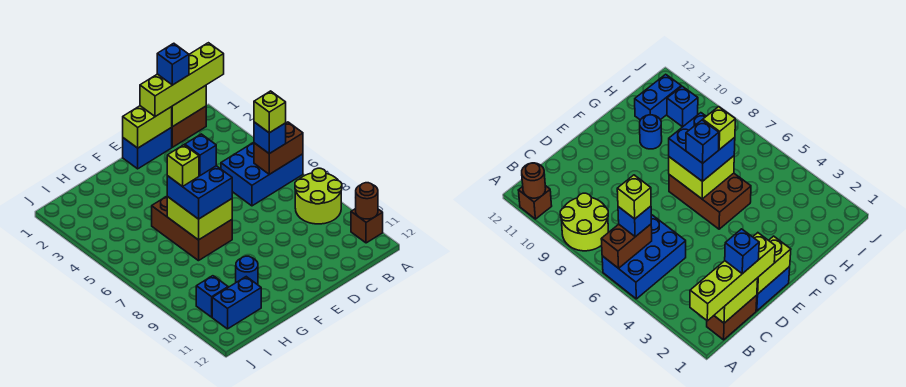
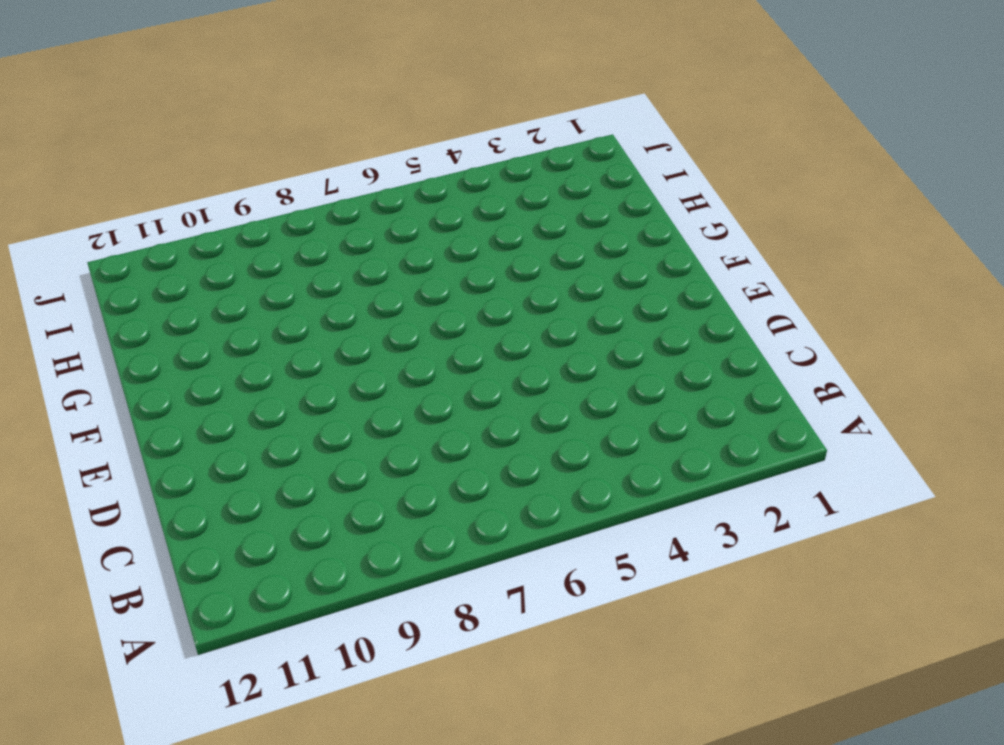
none -> blue brick A5:C6 level 1
none -> lime round brick A8:B9 level 1
none -> brown brick A11 level 1

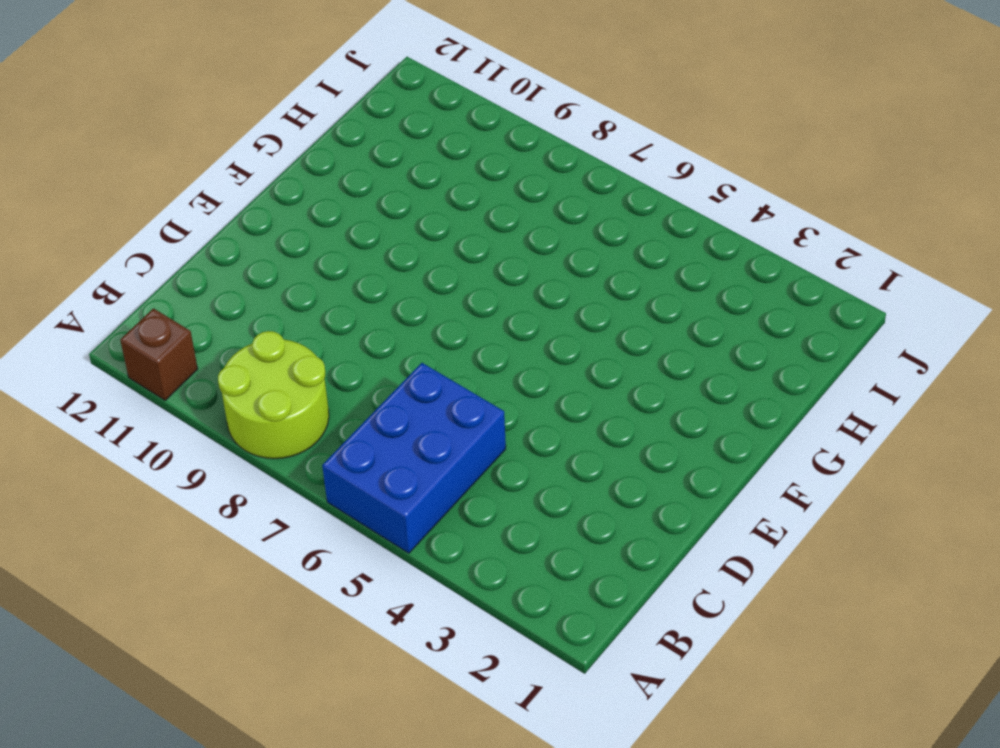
none -> brown brick B1:C1 level 1
none -> blue brick D1:E1 level 1
none -> brown brick F5:G7 level 1

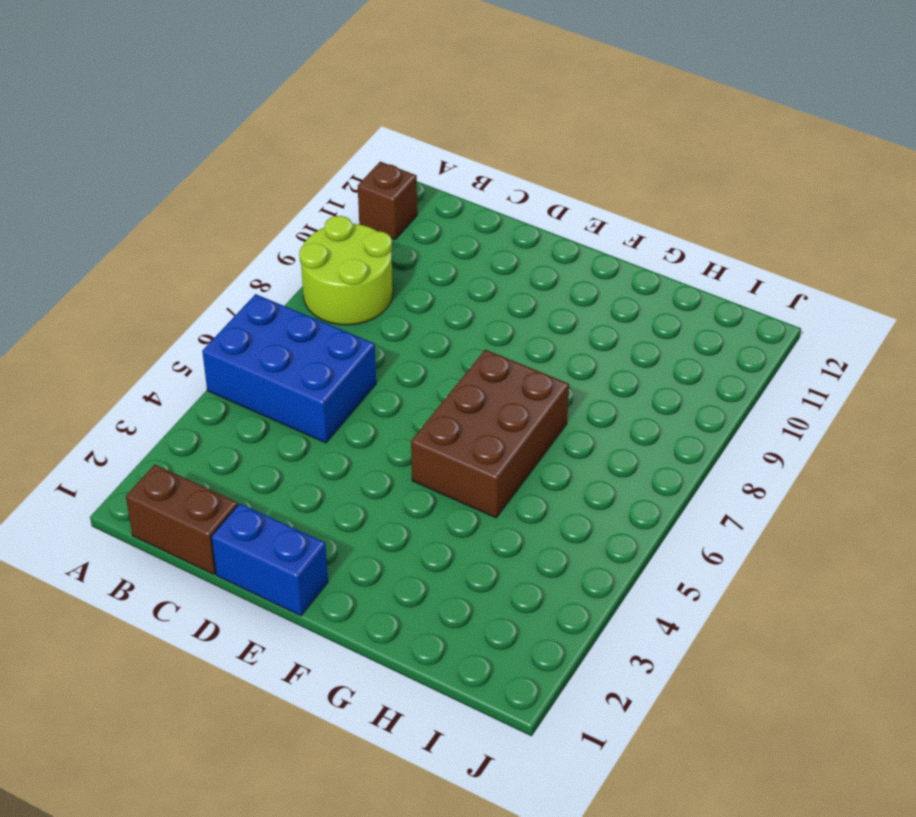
none -> blue round brick G10 level 1
none -> blue brick H11:I11 level 1
none -> blue brick I10 level 1

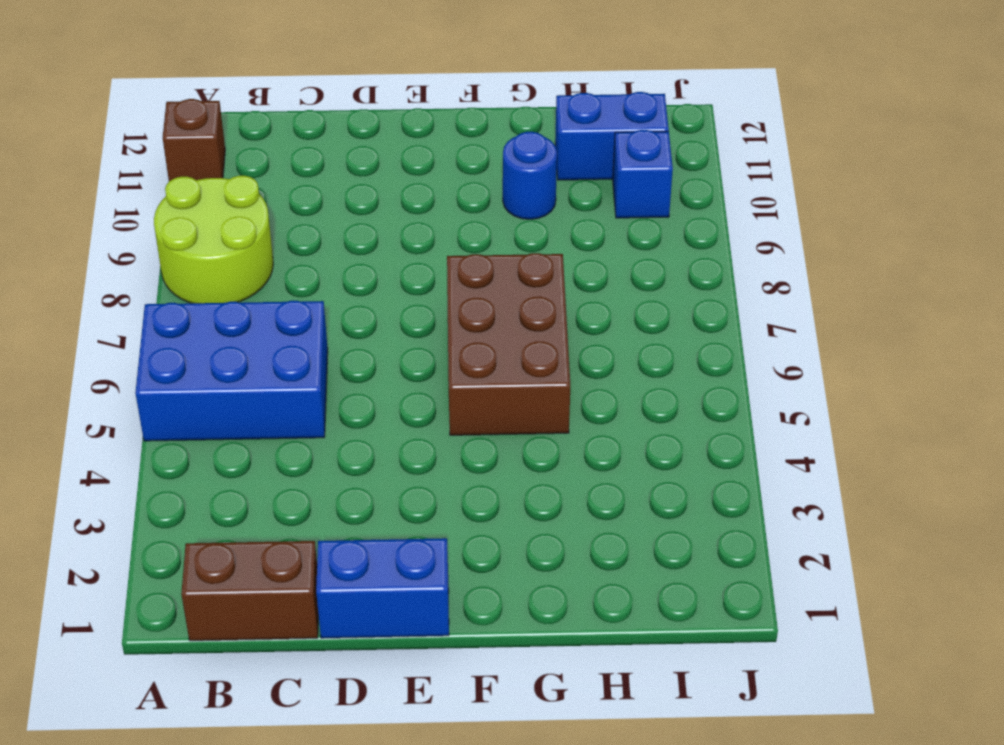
none -> brown brick A6:B6 level 2
none -> brown round brick A11 level 2
none -> lime brick B1:C1 level 2

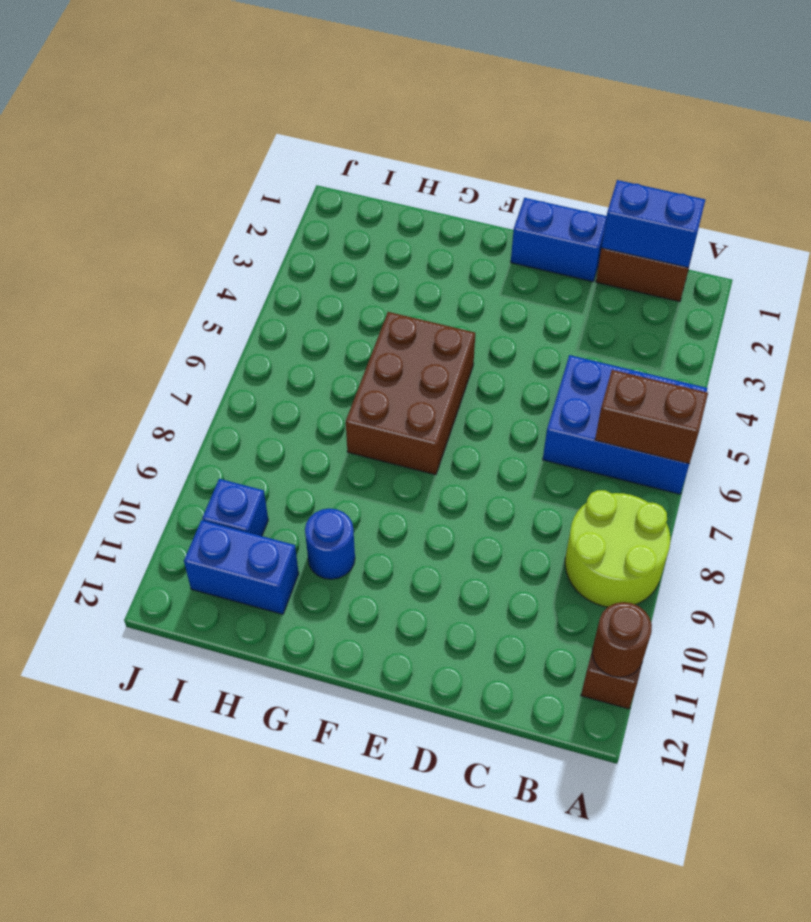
blue brick B1:C1 level 2 -> lime brick B1:C1 level 2
none -> lime brick D1:E1 level 2
none -> lime brick F6:G7 level 2
none -> lime brick A1:D1 level 3

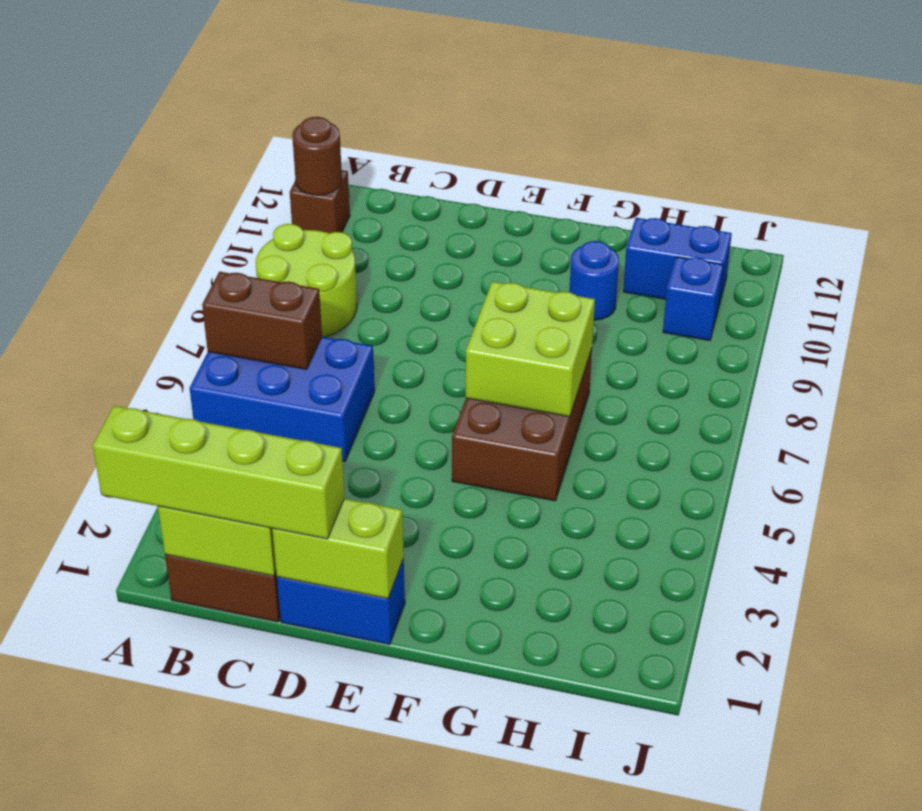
none -> blue brick B6 level 3
none -> blue brick F6:G7 level 3
none -> lime brick B6 level 4

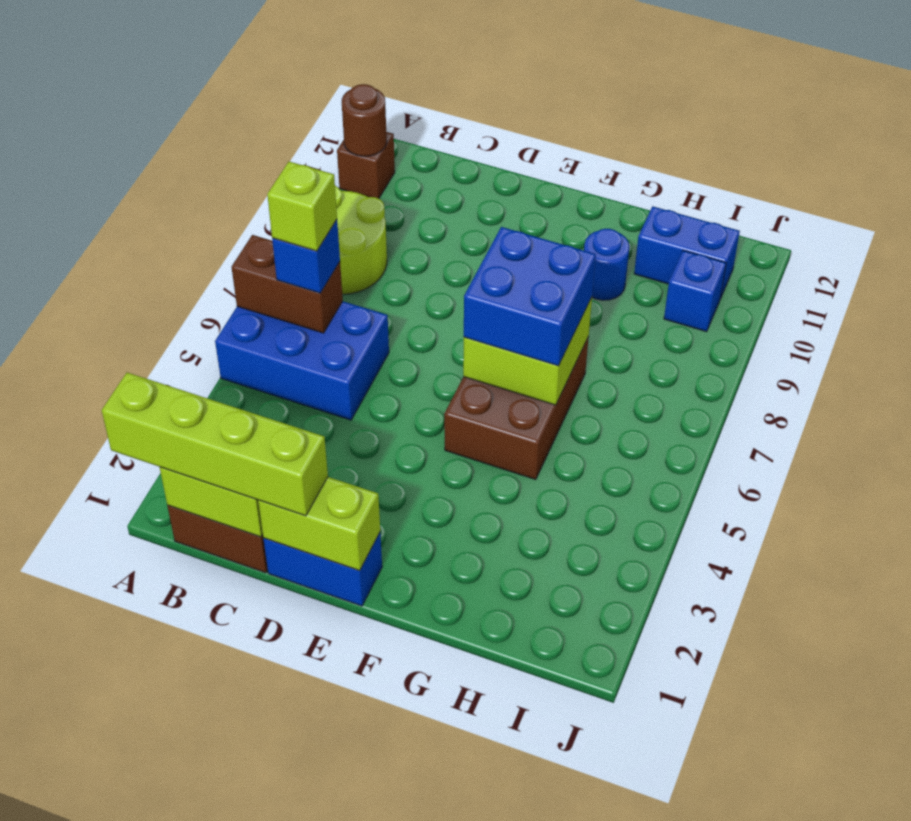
none -> blue brick C1 level 4
none -> blue brick F6 level 4
none -> lime brick G6 level 4

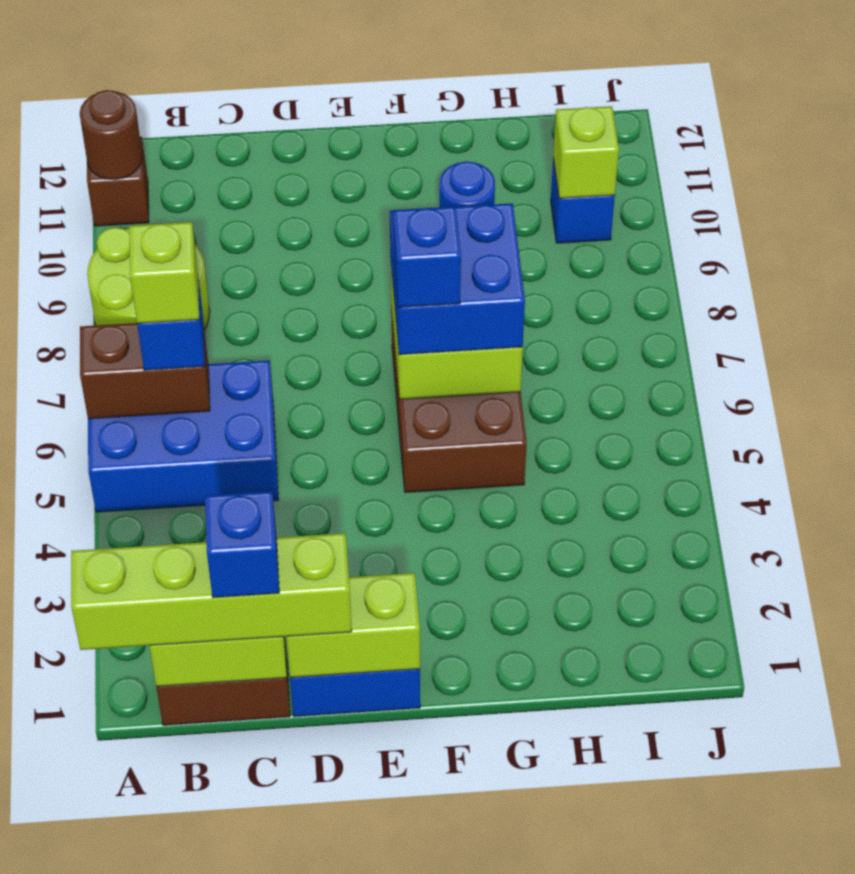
lime brick I10 level 2 -> lime brick G6 level 4
none -> blue brick H11:I11 level 1

